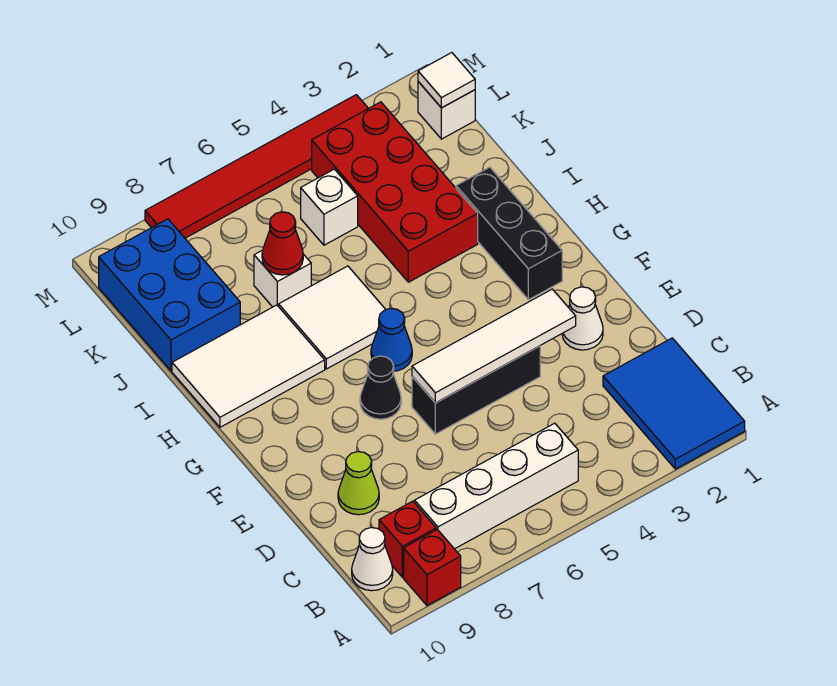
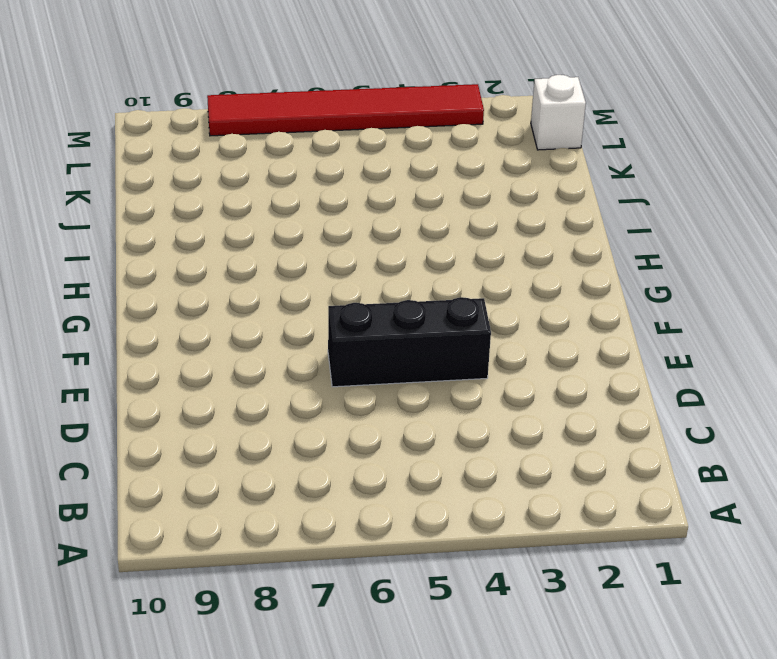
none -> blue tile A1:C2 level 1
none -> red brick A9 level 1
none -> white brick B5:B8 level 1

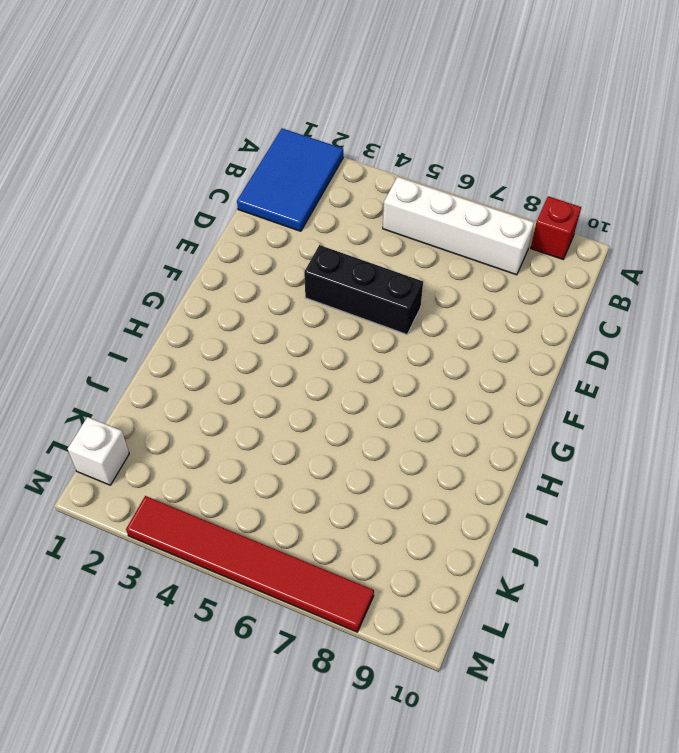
none -> red brick B9 level 1
none -> white cone B10 level 1
none -> lime cone D9 level 1

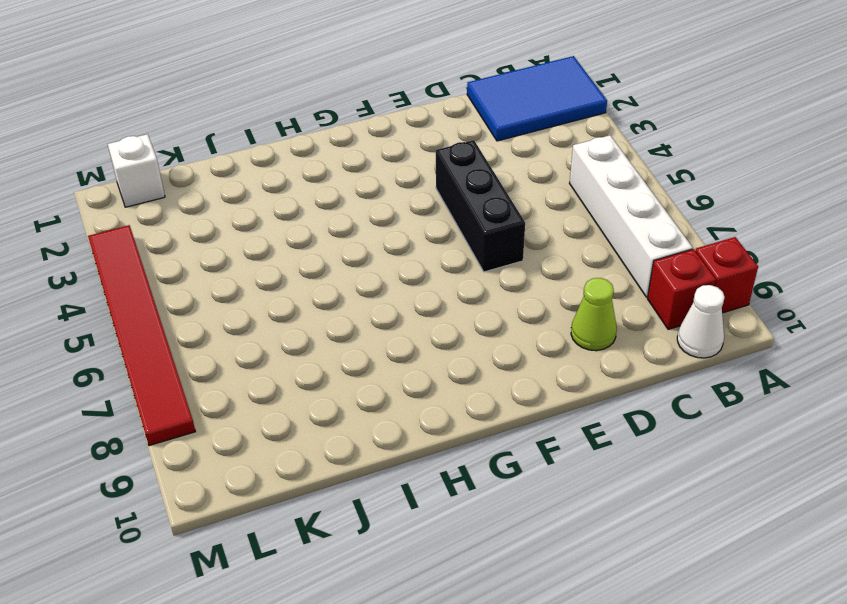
none -> white cone E2 level 1
none -> black cone F7 level 1
none -> black brick G2:I2 level 1

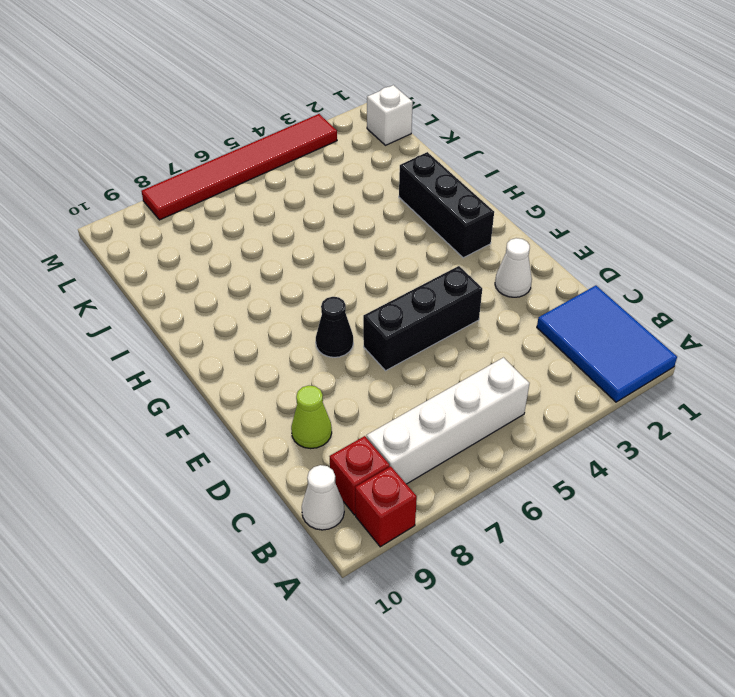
none -> blue cone G6 level 1
none -> white tile H6:I7 level 1
none -> white tile H8:I10 level 1

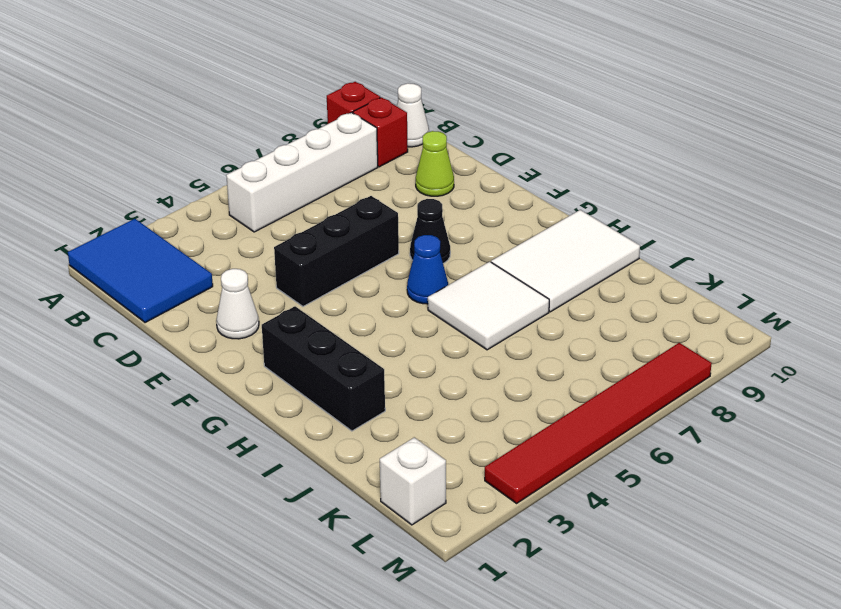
none -> red brick I3:L4 level 1
none -> white brick J7 level 1
none -> blue brick J9:L10 level 1

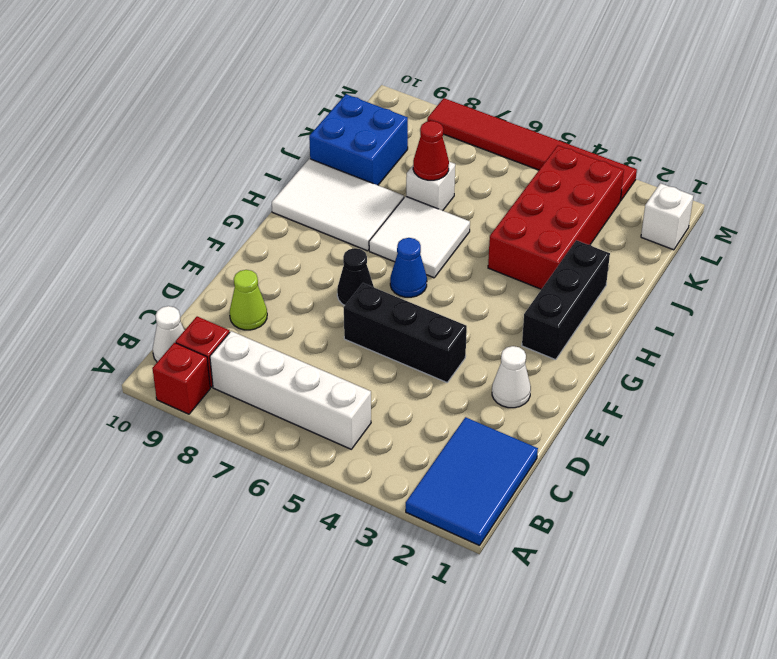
blue brick J9:K10 level 1 -> blue brick J9:L10 level 1
none -> white brick K5 level 1
none -> white tile E3:E6 level 2
none -> white tile L1 level 2

